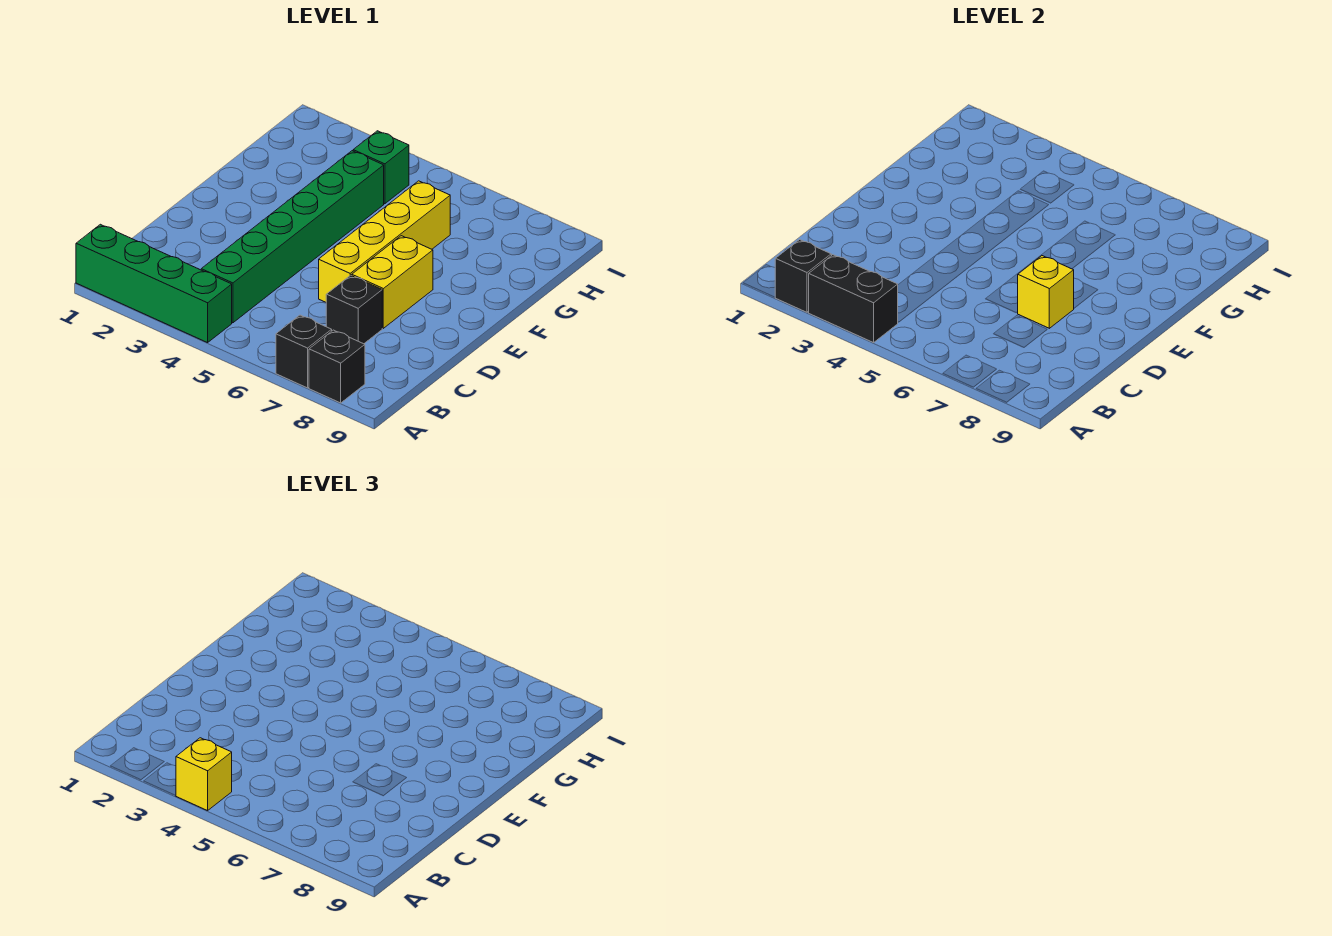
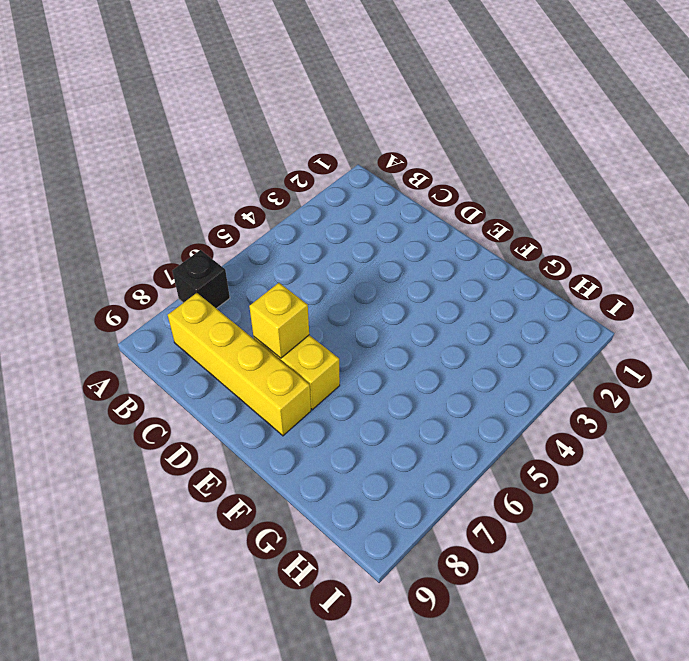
yellow brick B8:E8 level 1 -> yellow brick D6:G6 level 1
none -> green brick A1:A4 level 1
none -> black brick A8 level 1
none -> green brick B4:G4 level 1

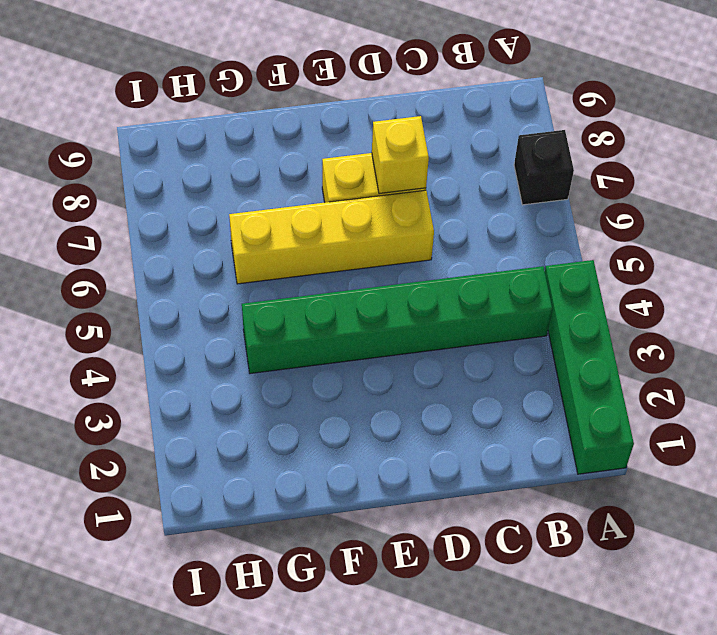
none -> black brick A8 level 1
none -> black brick C7 level 1
none -> green brick H4 level 1

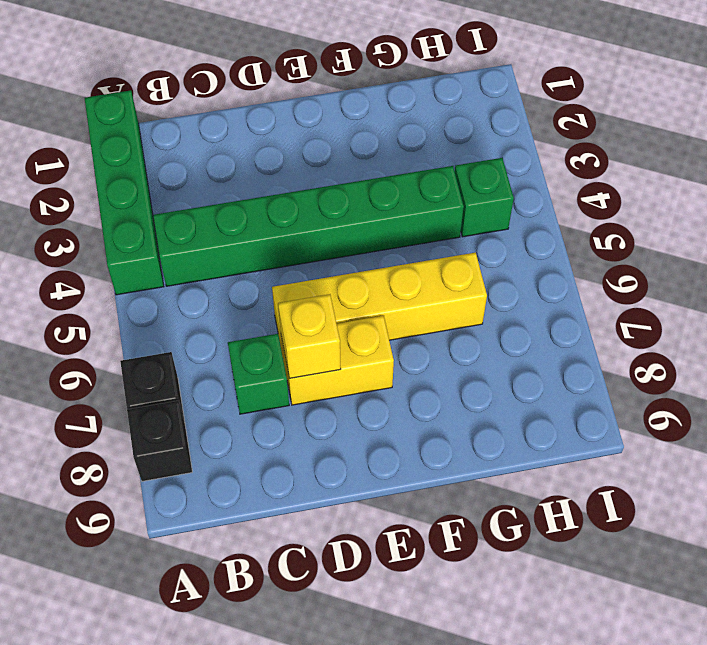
green brick C7 level 1 -> black brick C7 level 1
none -> black brick A2 level 2
none -> black brick A3:A4 level 2
none -> yellow brick A4 level 3

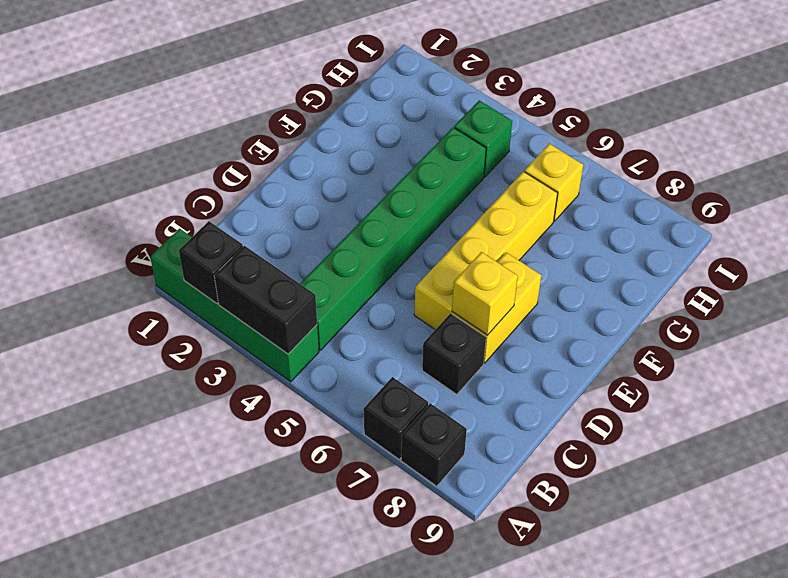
yellow brick H6 level 1 -> yellow brick A4 level 3

